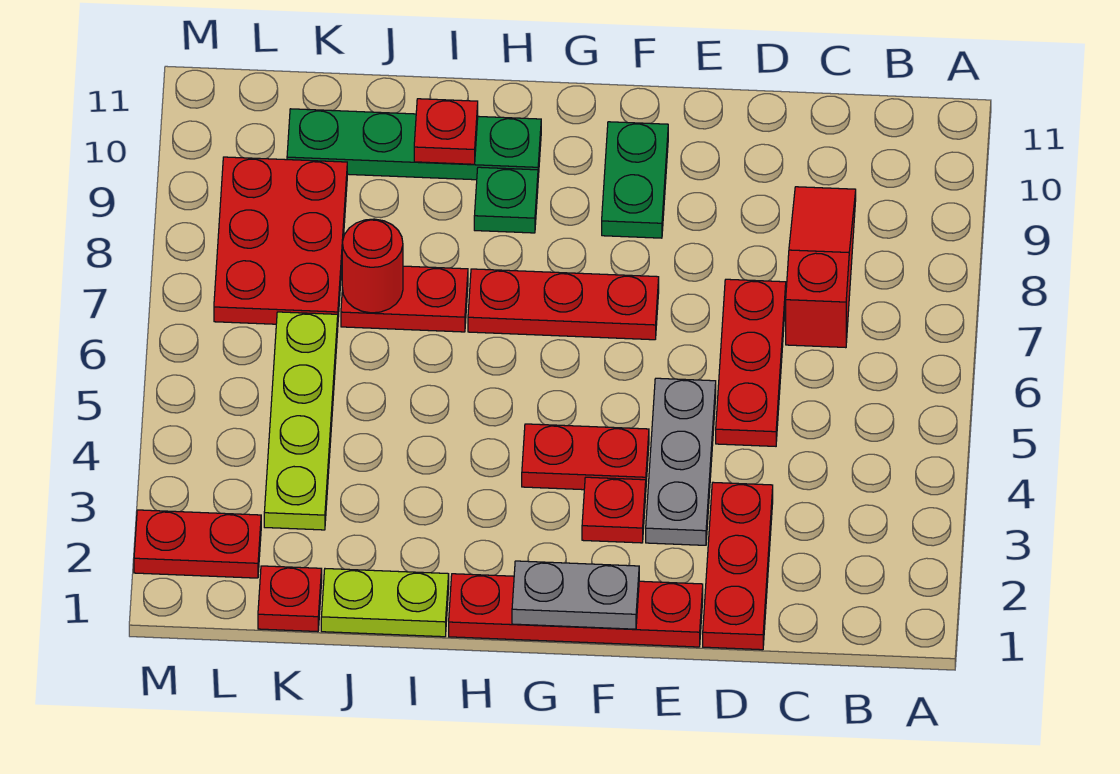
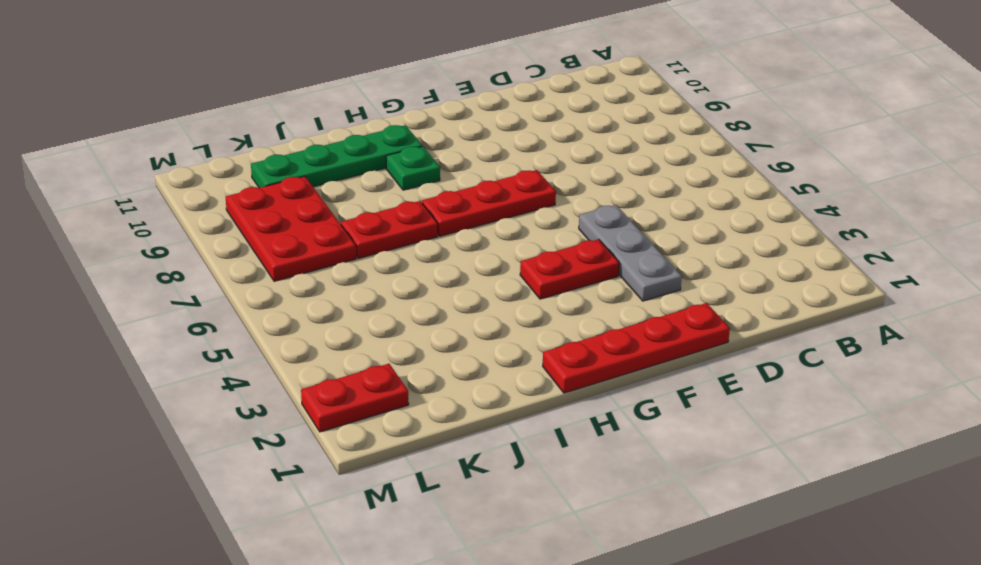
none -> red slope C7:C9 level 1 top 7
none -> red plate D1:D3 level 1
none -> red plate D5:D7 level 1

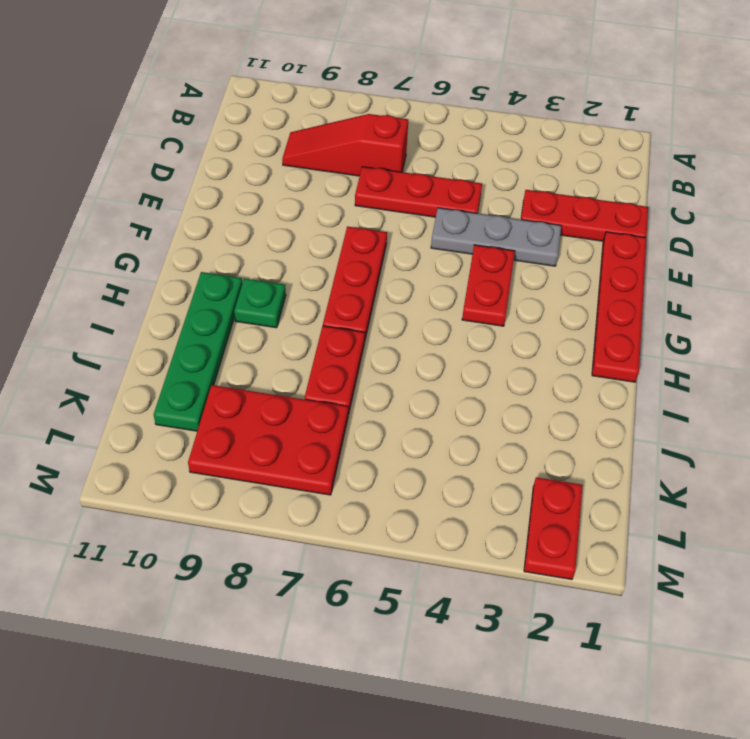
none -> red plate F3 level 1
none -> green plate F9:F10 level 1
none -> lime plate I1:J1 level 1

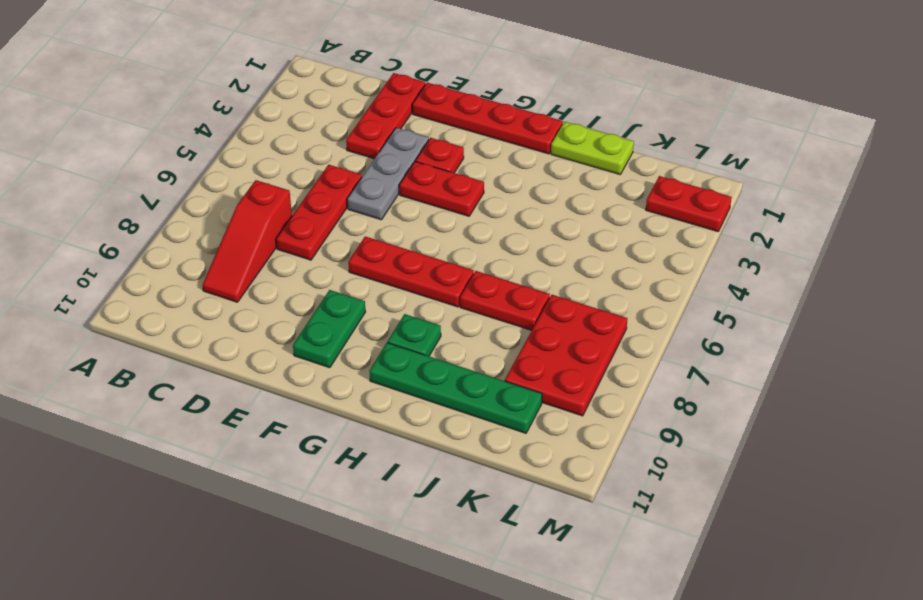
none -> red plate K1 level 1
none -> lime plate K3:K6 level 1
none -> grey plate F1:G1 level 2

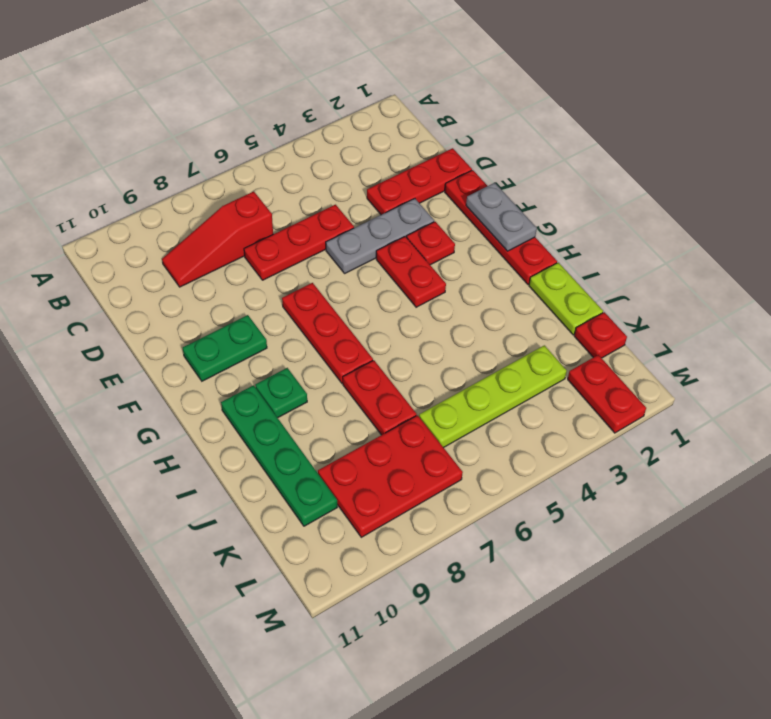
none -> red plate I10 level 2
none -> red round brick J7 level 2

